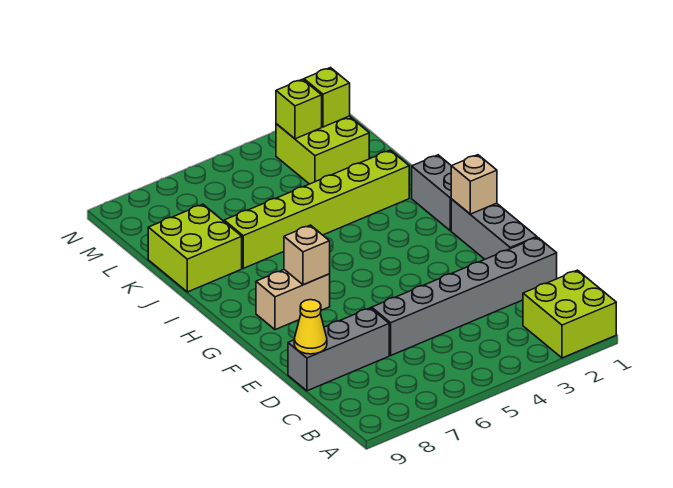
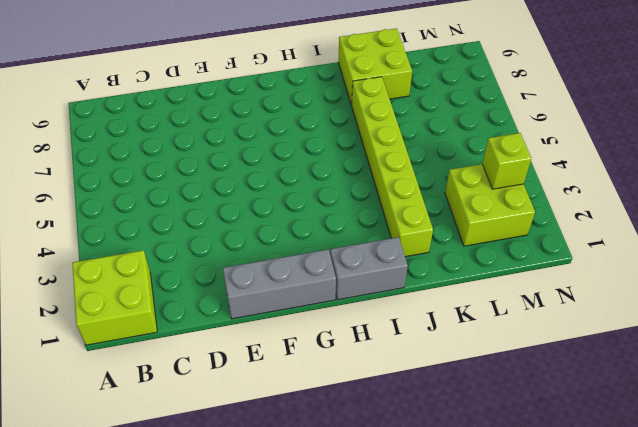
none -> grey brick D1:D6 level 1
none -> grey brick D7:D9 level 1
none -> tan brick G7:G8 level 1

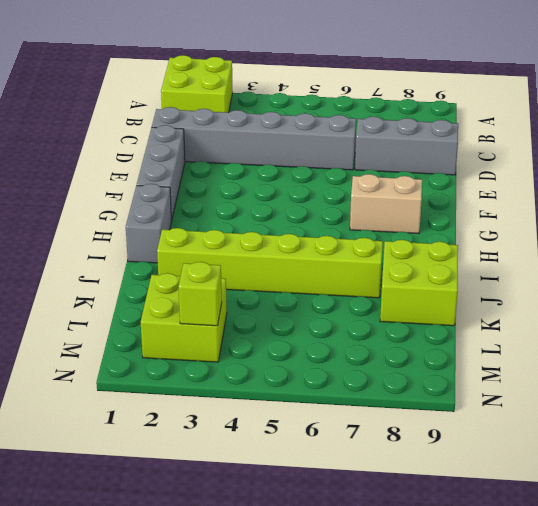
none -> yellow cone D9 level 2
none -> tan brick G1 level 2
none -> tan brick G7 level 2

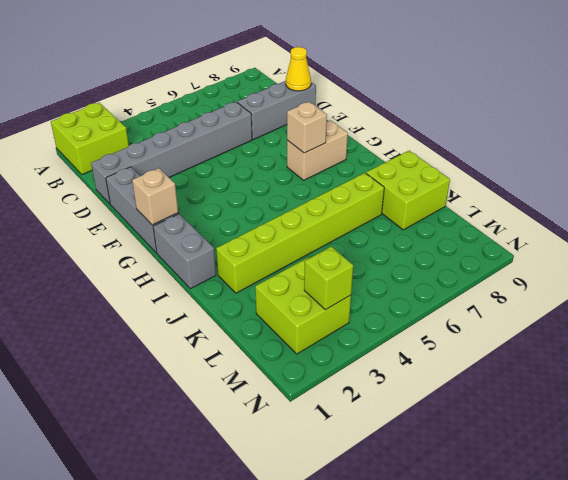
none -> lime brick M2 level 2

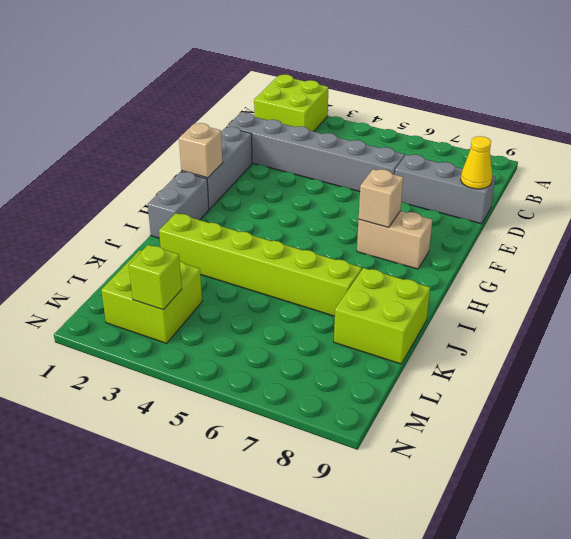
none -> lime brick M2 level 2

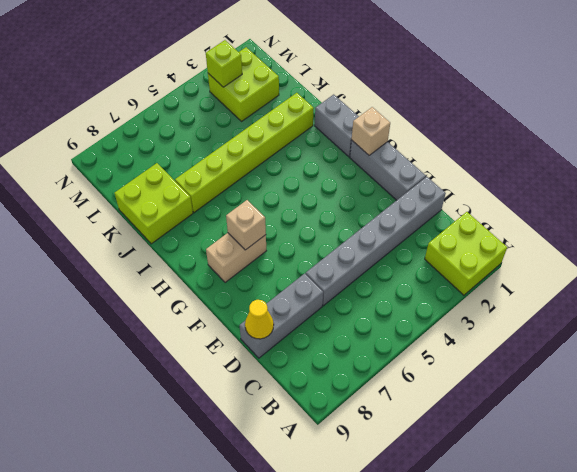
none -> lime brick M2 level 2

